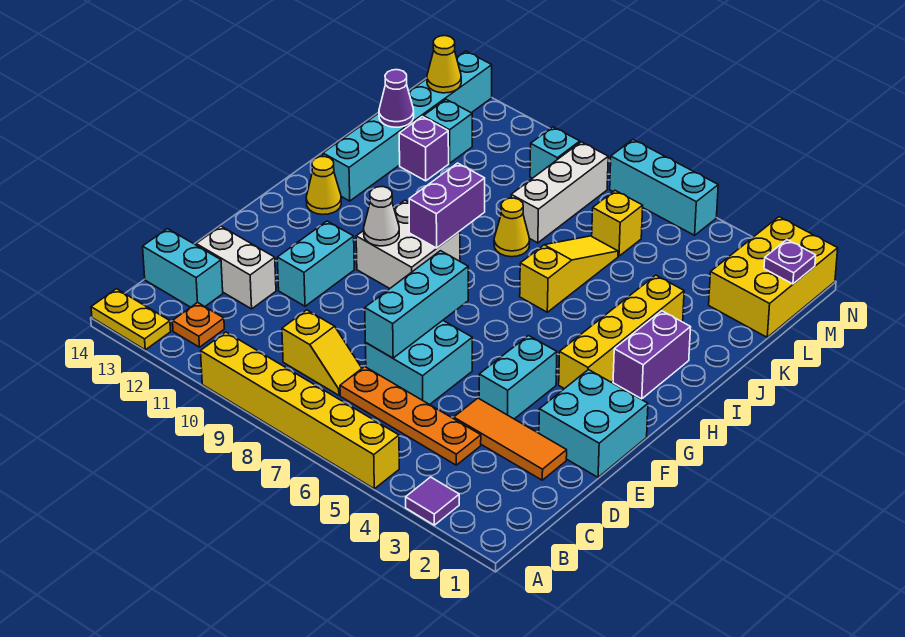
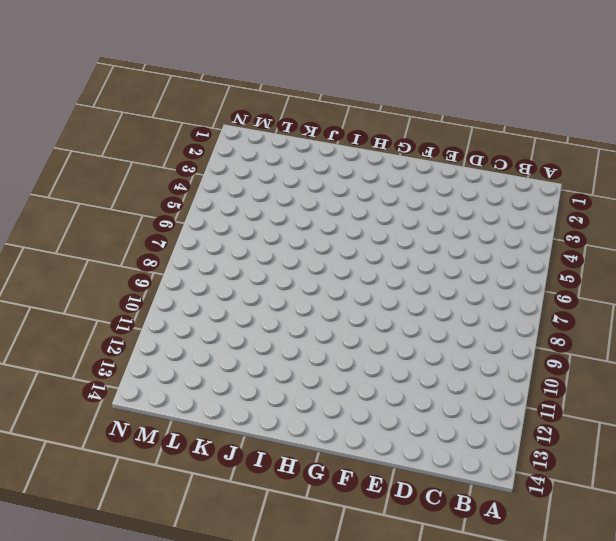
none -> purple tile A3 level 1
none -> yellow brick A5:A10 level 1
none -> yellow plate A13:A14 level 1
none -> orange plate B12 level 1

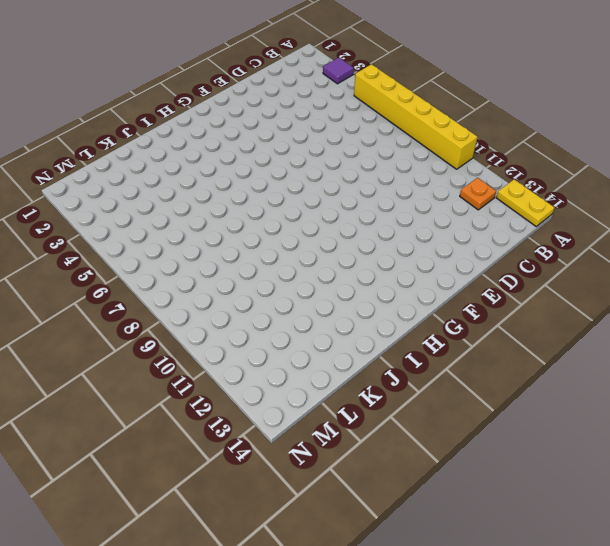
none -> orange plate C4:C7 level 1
none -> yellow slope C8:C9 level 1 top 9
none -> cyan brick C13:C14 level 1
none -> orange tile D2:D4 level 1

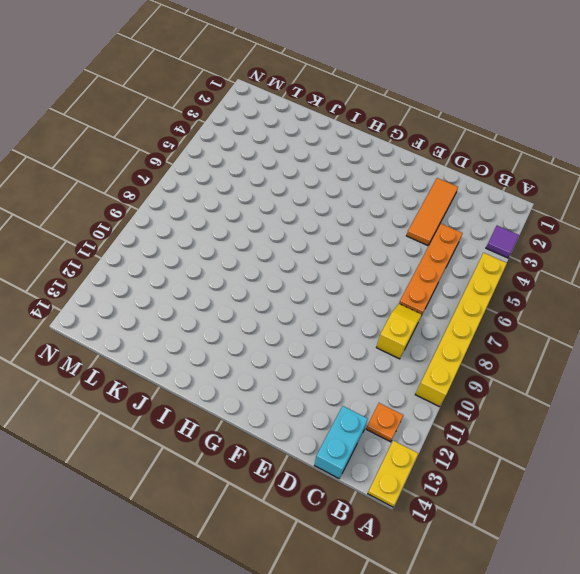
none -> cyan brick D6:E7 level 1
none -> white brick D12:D13 level 1
none -> cyan brick E1:F2 level 1
none -> cyan brick E4:F4 level 1

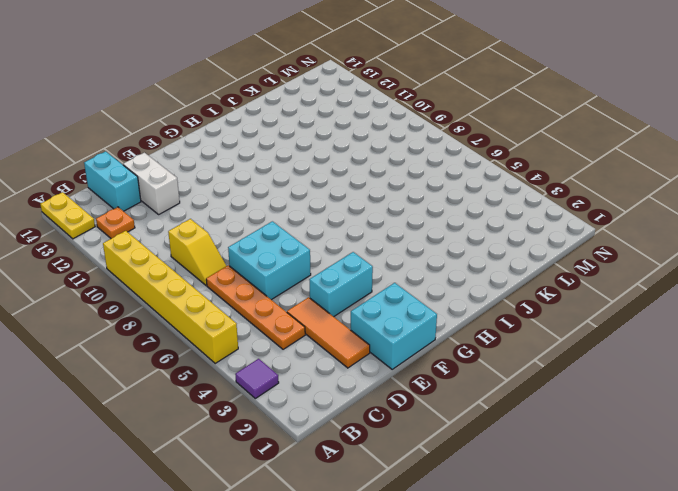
none -> cyan brick E11:F11 level 1
none -> yellow brick G3:J3 level 1
none -> white brick G9:H10 level 1
none -> purple brick H2:I2 level 1

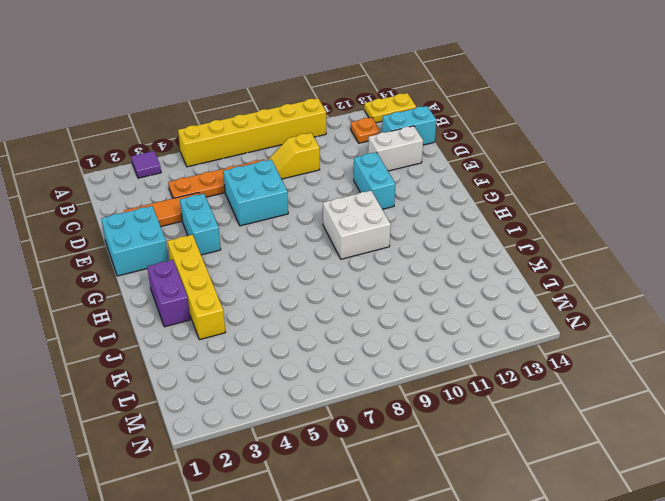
none -> yellow cone H13 level 1
none -> yellow slope I6:K6 level 1 top I
none -> cyan brick I13:N13 level 1
none -> yellow cone J8 level 1

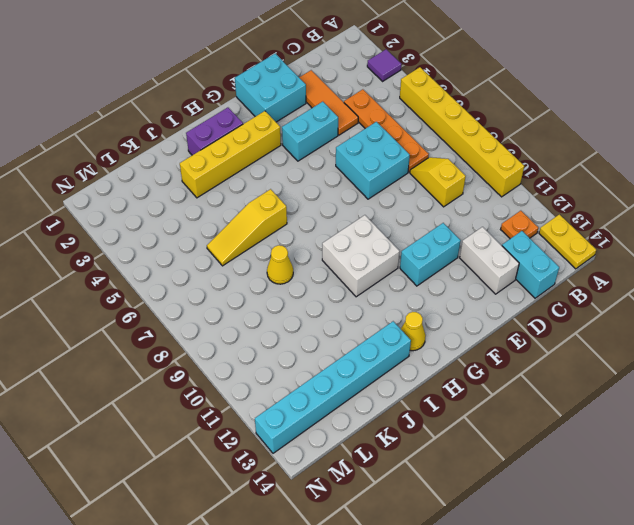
none -> white brick K8:M8 level 1
none -> purple brick K12 level 1
none -> yellow brick L1:N2 level 1
none -> yellow brick L6 level 1

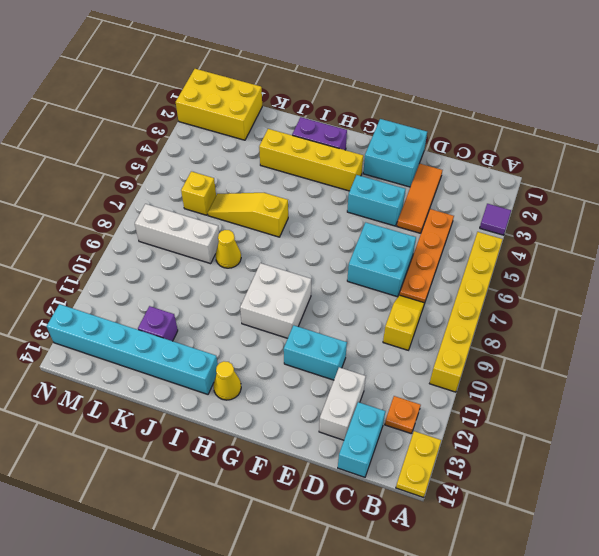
none -> cyan brick L12 level 1
none -> cyan brick M9 level 1
none -> cyan brick N5:N7 level 1
none -> cyan brick D7:F7 level 2

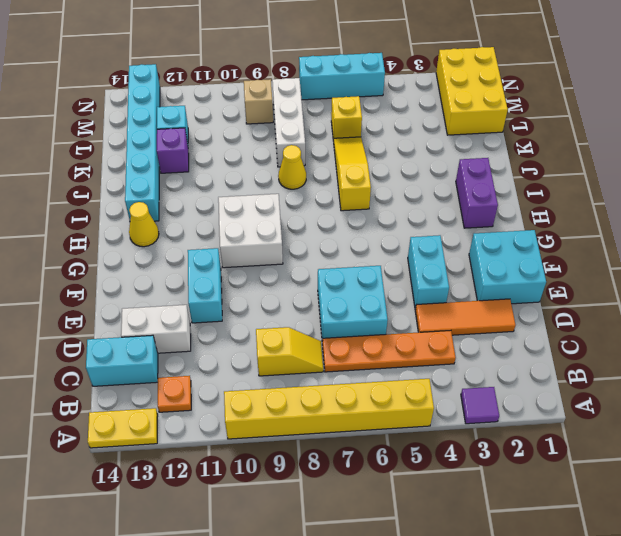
tan brick M9 level 1 -> cyan brick M9 level 1
none -> yellow brick G3:J3 level 1
none -> cyan brick D7:F7 level 2
none -> white cone G10 level 2
none -> purple brick H9:I9 level 2

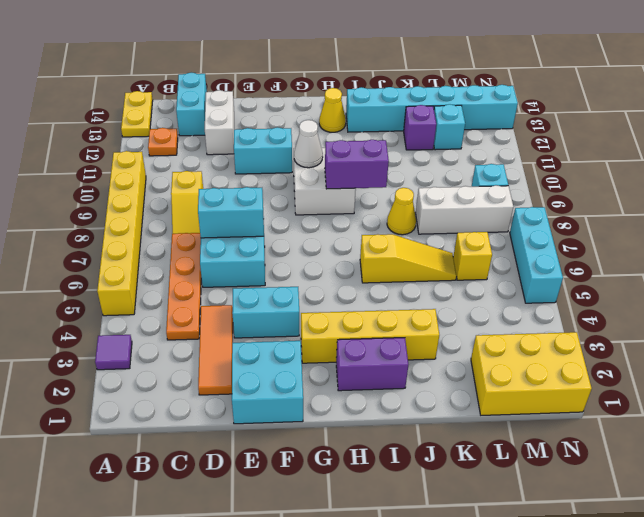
cyan brick D7:E7 level 2 -> cyan brick D7:F7 level 2
none -> purple cone K13 level 2
none -> purple plate M1 level 2
none -> yellow cone M13 level 2

